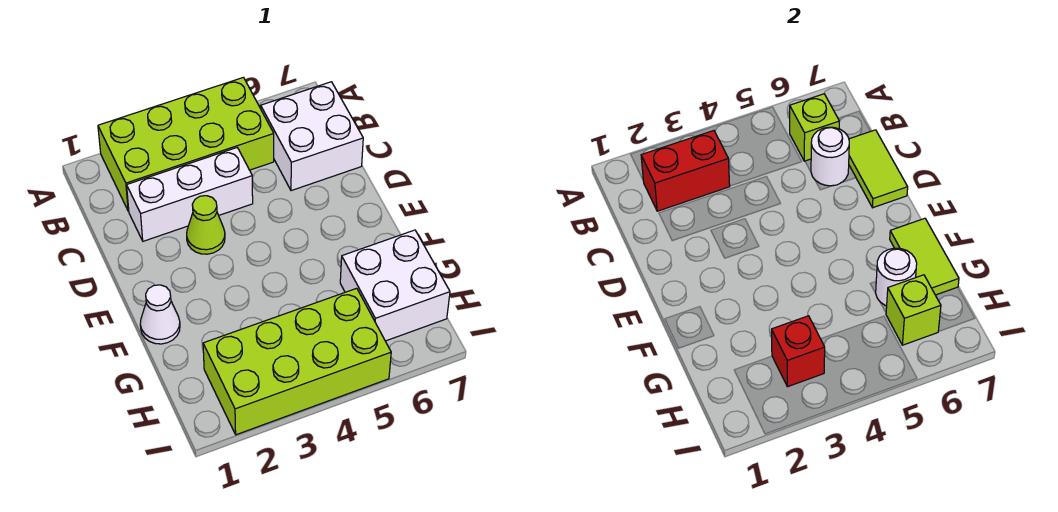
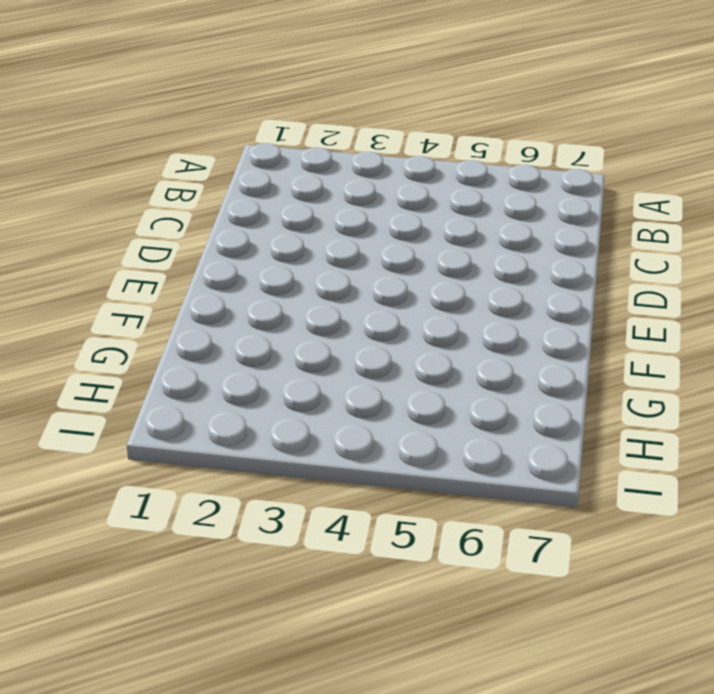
none -> lime brick A2:B5 level 1
none -> white brick B6:C7 level 1
none -> white brick C2:C4 level 1

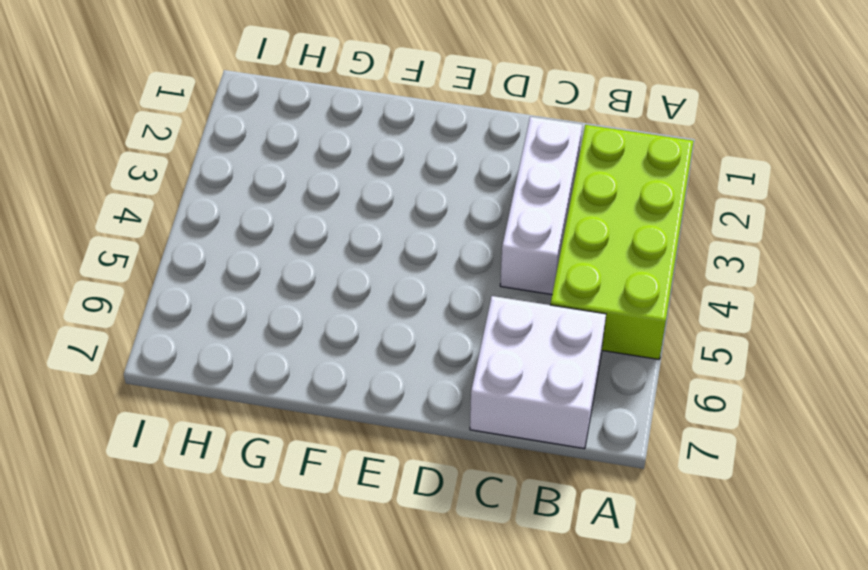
none -> lime cone D3 level 1
none -> white cone F1 level 1
none -> white brick G6:H7 level 1

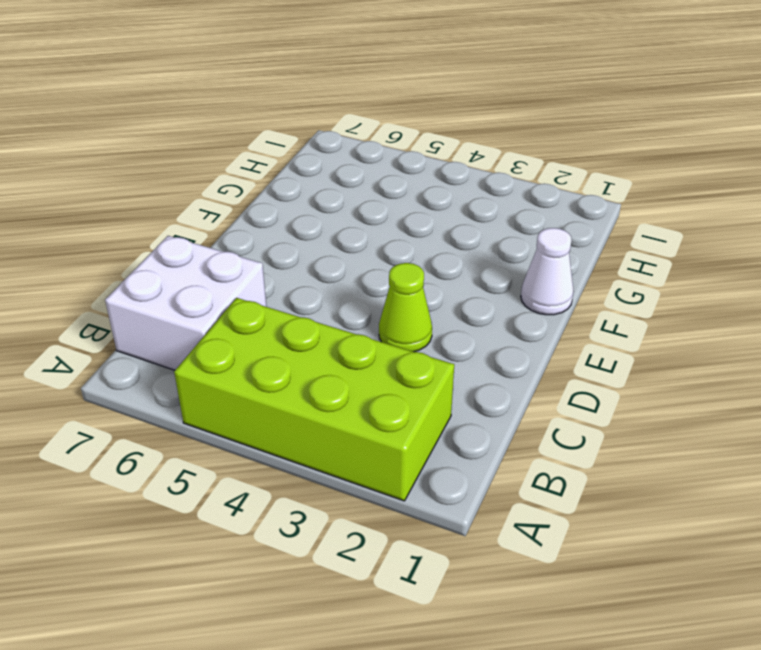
none -> white brick C2:C4 level 1
none -> white brick G6:H7 level 1
none -> lime brick H2:I5 level 1

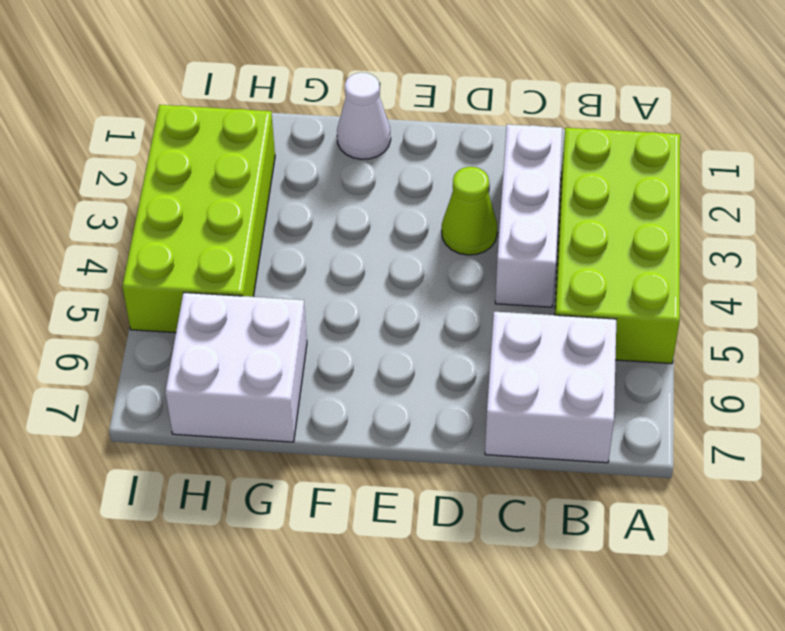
none -> red brick B2:B3 level 2
none -> lime brick B6 level 2
none -> white round brick C6 level 2

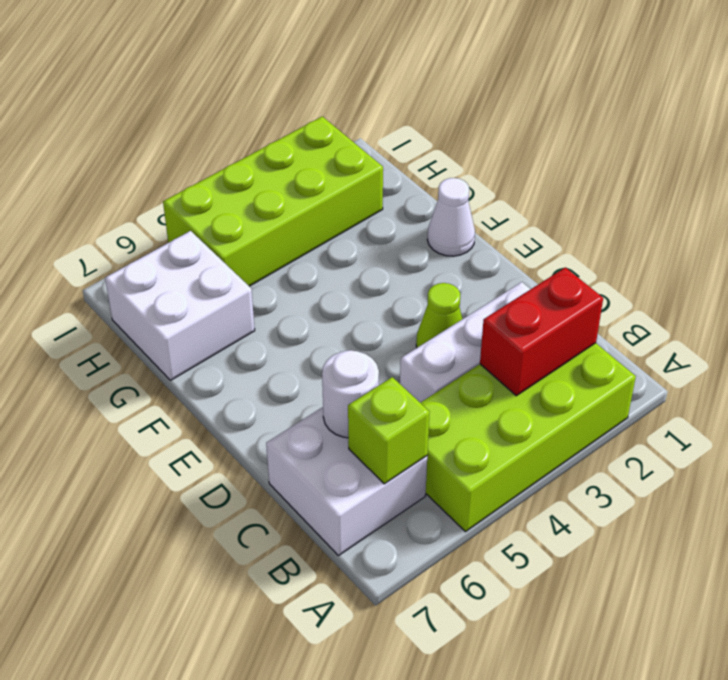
none -> lime tile C7:D7 level 2
none -> lime tile F7:G7 level 2
none -> white round brick G6 level 2

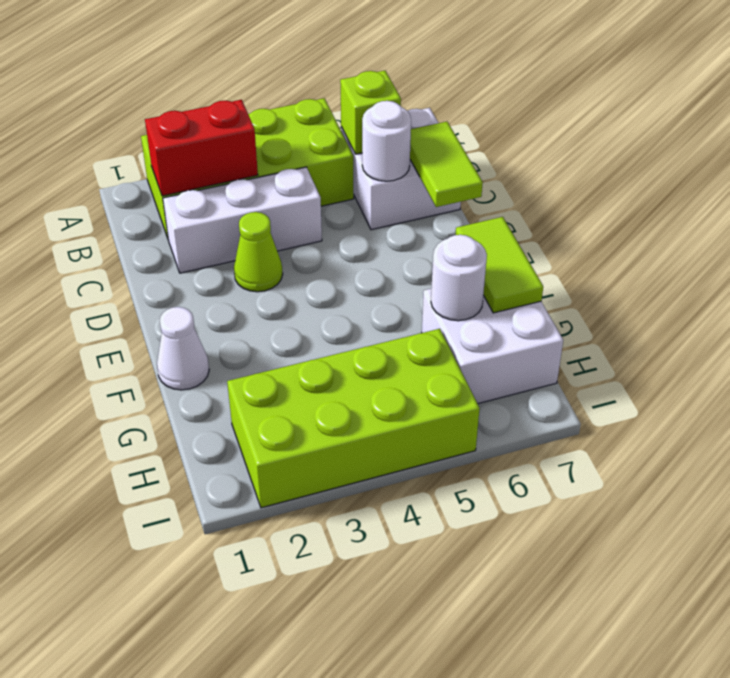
none -> red brick H3 level 2
none -> lime brick H6 level 2

